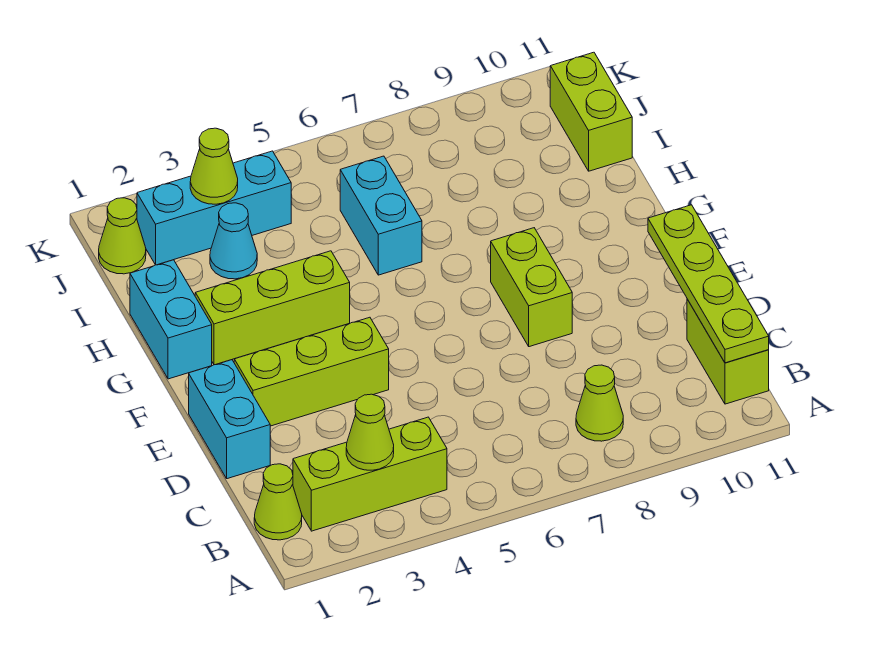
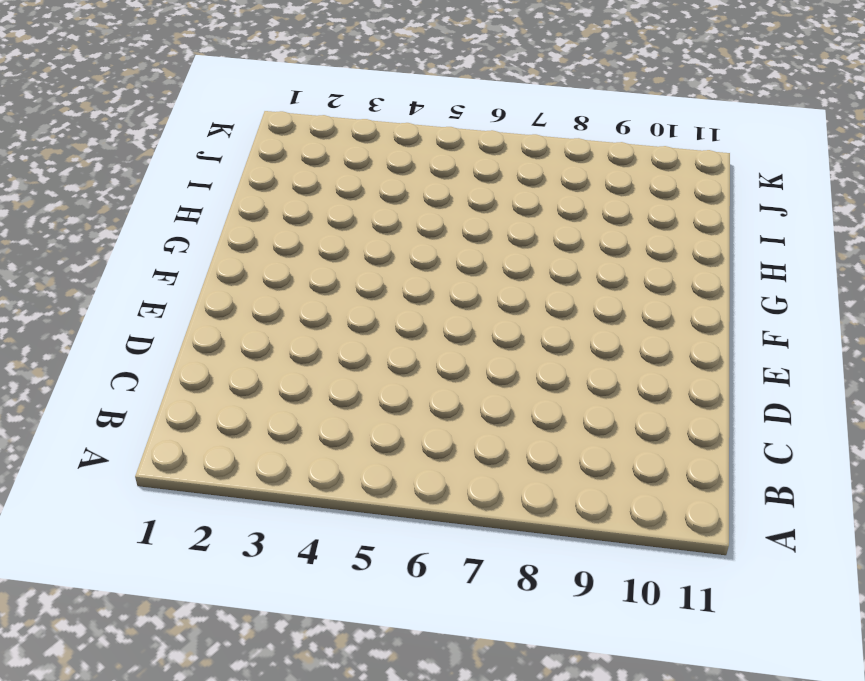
none -> lime cone B1 level 1
none -> lime brick B2:B4 level 1
none -> lime cone B8 level 1

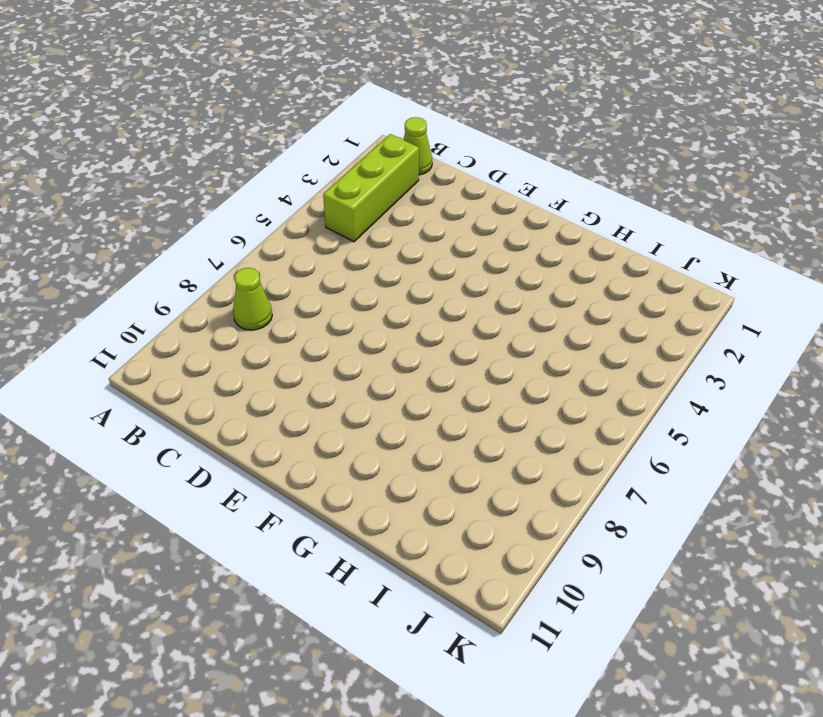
none -> lime brick B11:C11 level 1
none -> cyan brick D1:E1 level 1
none -> lime brick E2:E4 level 1

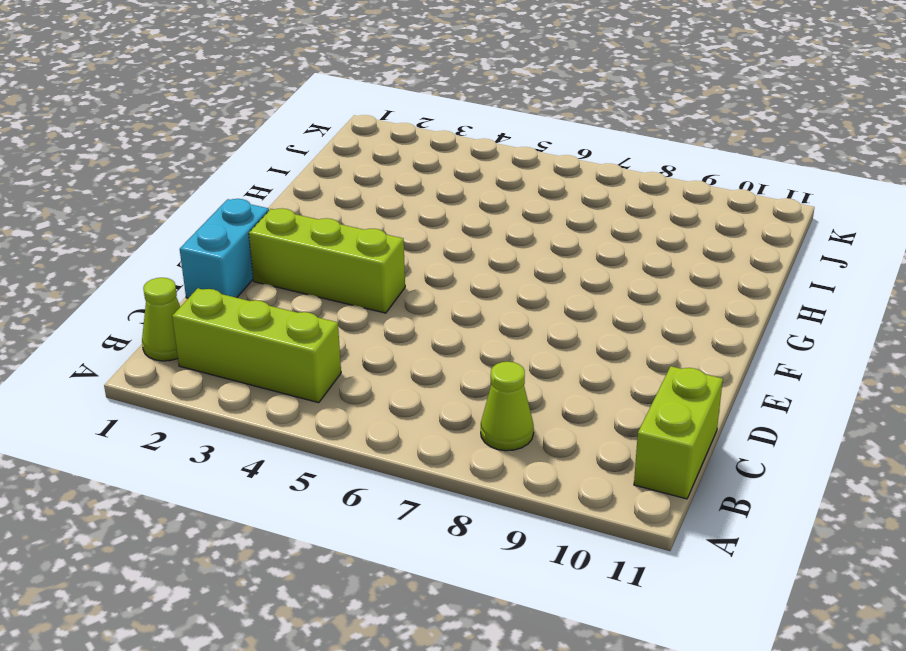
none -> lime brick E8:F8 level 1
none -> cyan brick G1:H1 level 1
none -> lime brick G2:G4 level 1

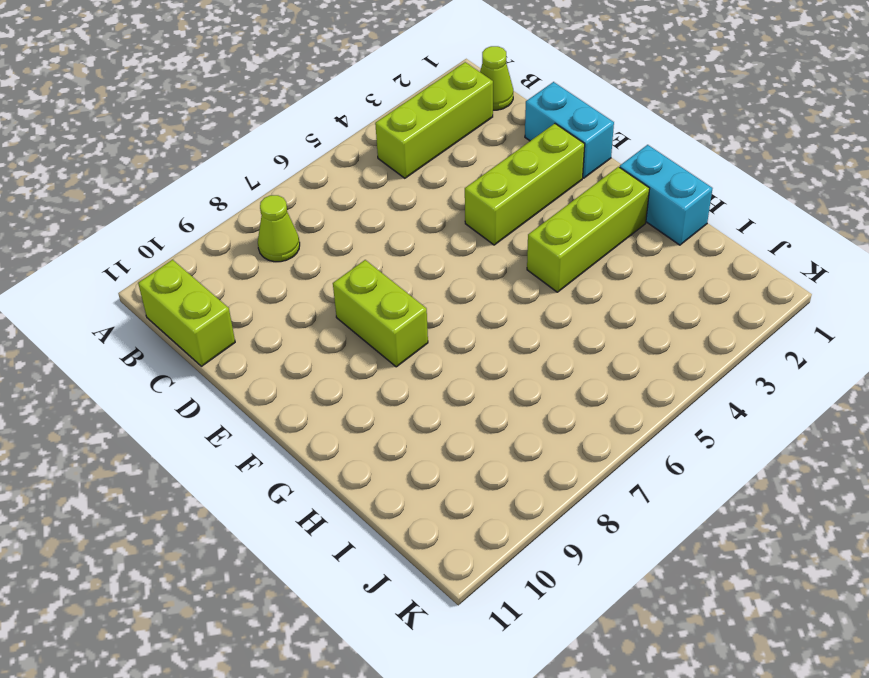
none -> cyan brick H6:I6 level 1
none -> cyan cone I3 level 1
none -> lime brick I11:J11 level 1

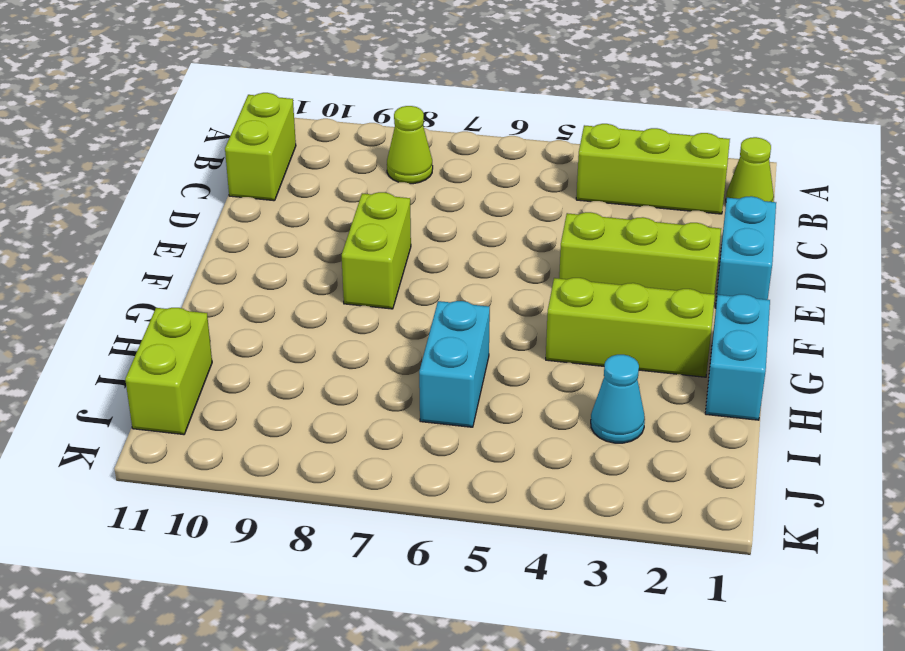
none -> lime cone J1 level 1
none -> cyan brick J2:J4 level 1
none -> lime cone B3 level 2

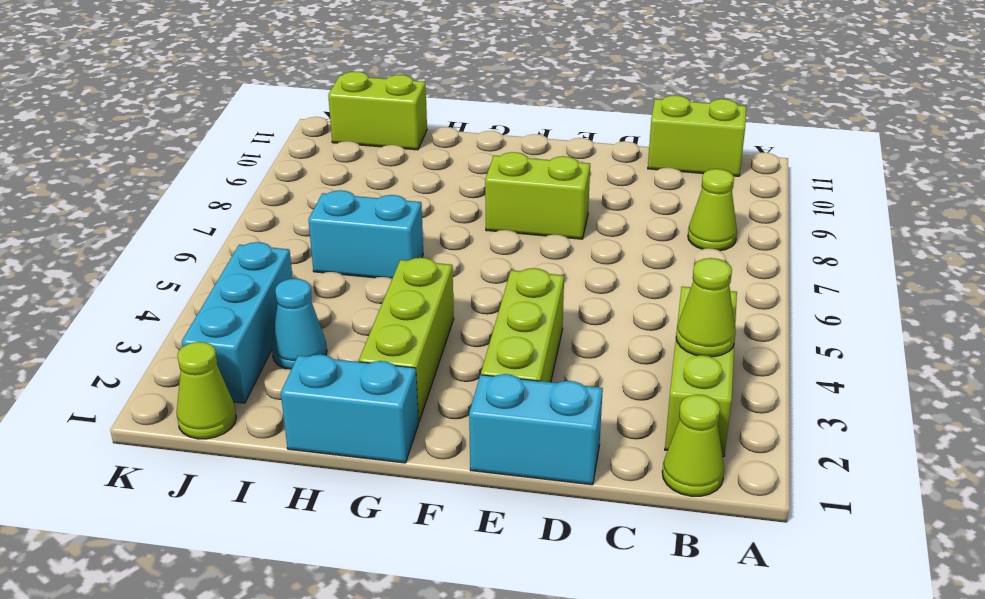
none -> lime plate B11:E11 level 2
none -> lime cone J3 level 2

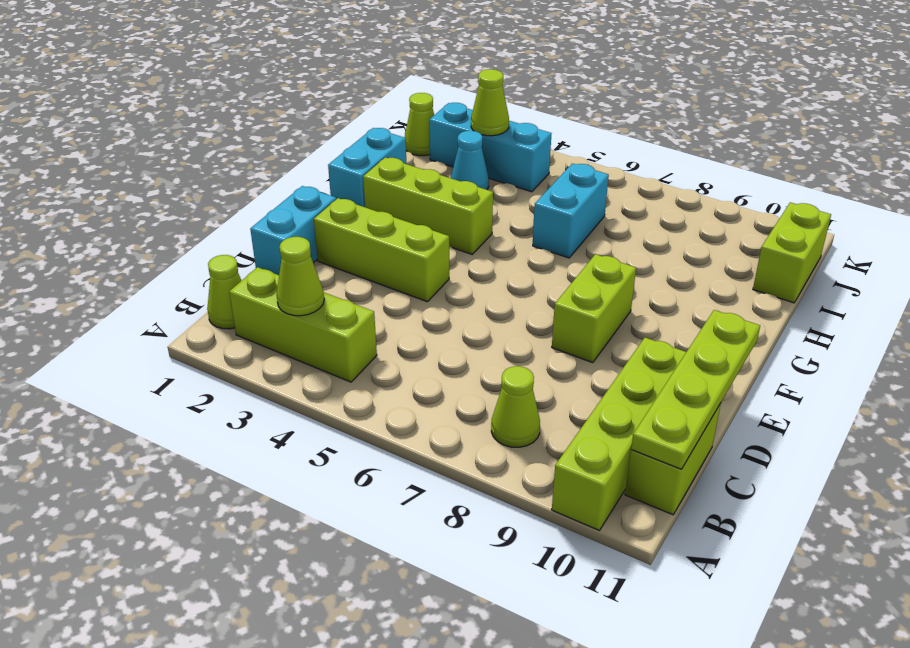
lime brick A10:D10 level 1 -> none

